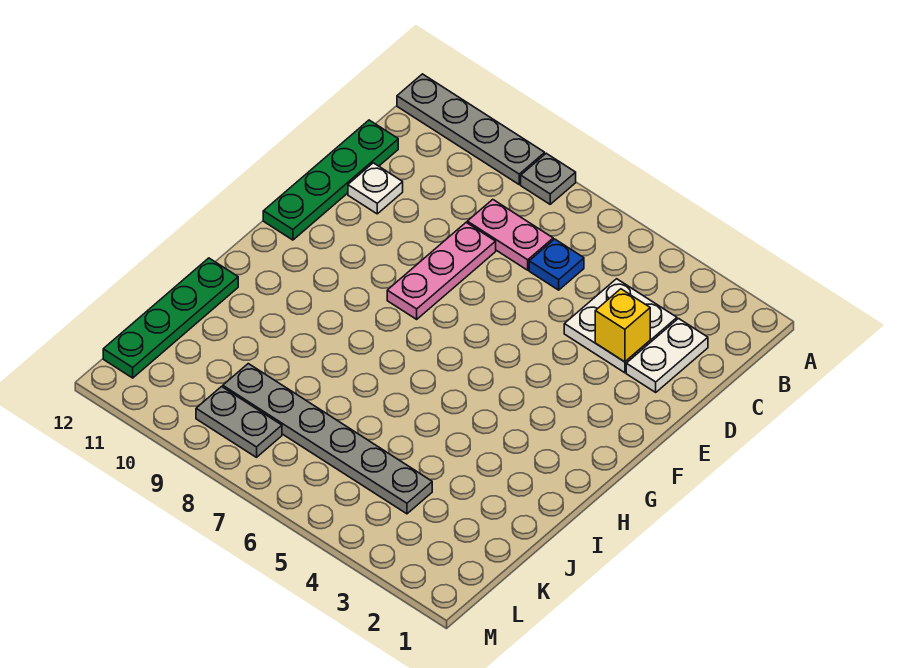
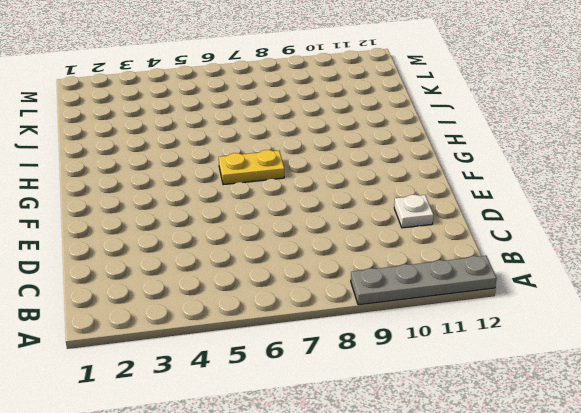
yellow plate G6:G7 level 1 -> none
none -> grey plate A8 level 1
none -> white plate C2:D2 level 1
none -> white plate C3:D4 level 1

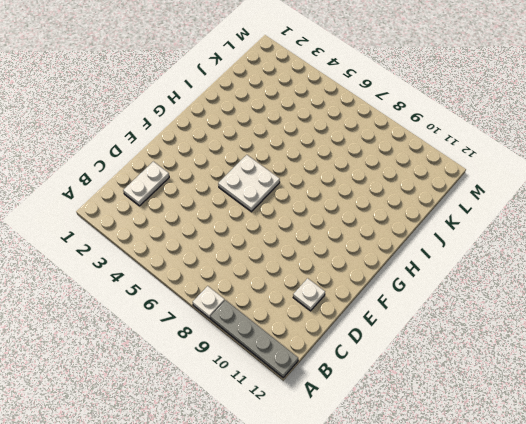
white plate A8 level 1 -> grey plate A8 level 1
white plate F5:G6 level 1 -> white plate C3:D4 level 1
none -> blue plate C6 level 1
none -> pink plate C7:C8 level 1
none -> green plate C12:F12 level 1

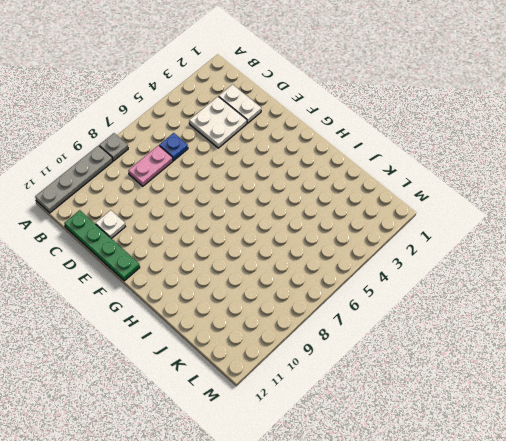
none -> pink plate D8:F8 level 1
none -> green plate I12:L12 level 1
none -> grey plate K4:K9 level 1

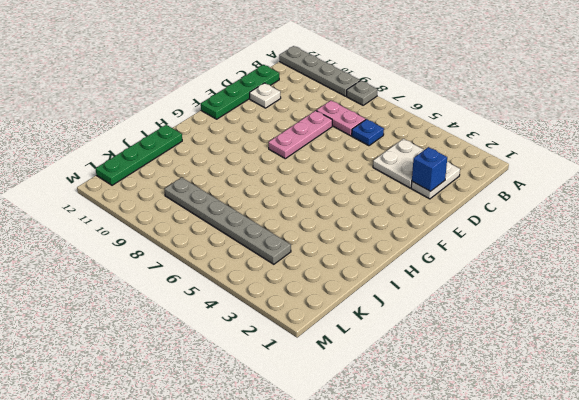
blue brick D2 level 2 -> none
none -> grey plate L8:L9 level 1
none -> yellow brick D3 level 2

